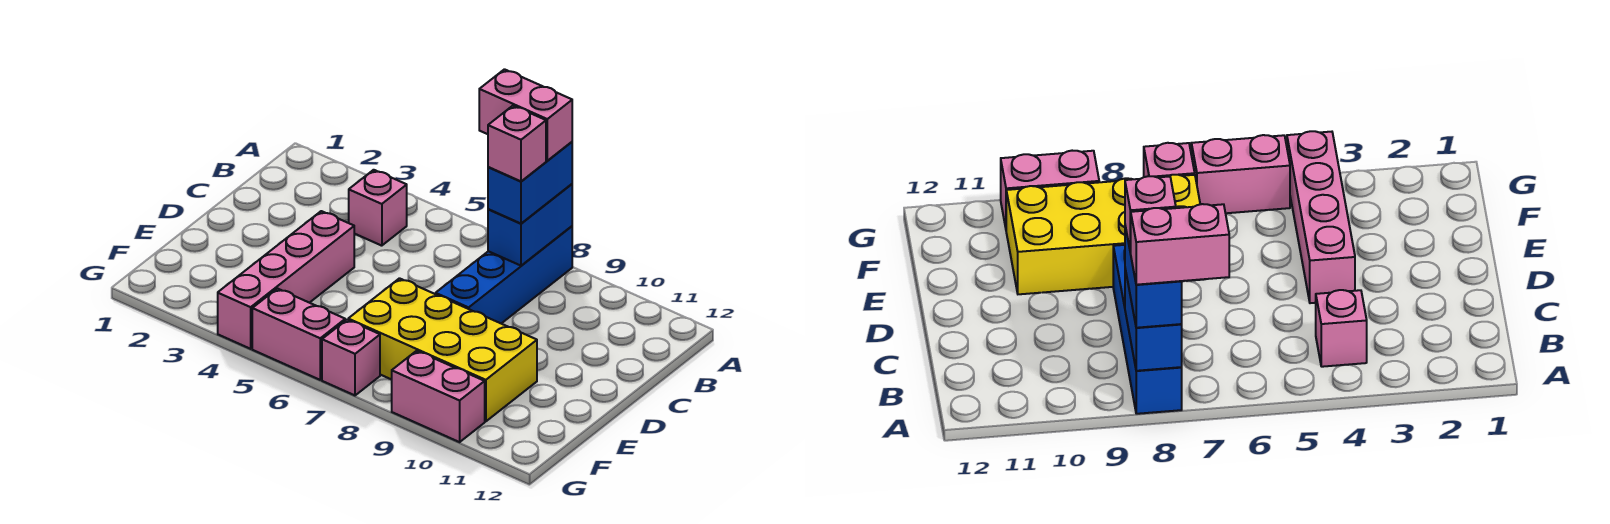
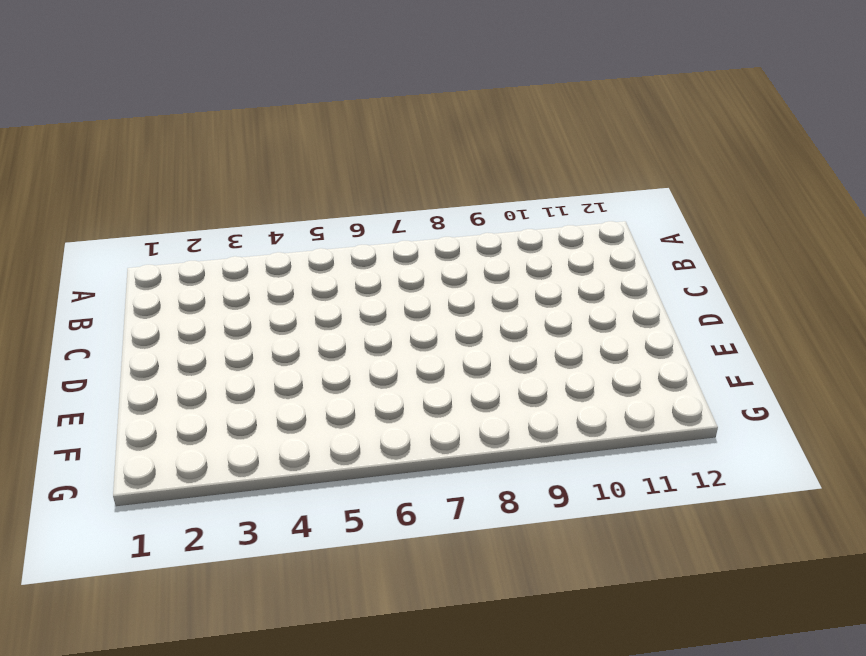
none -> blue brick A8:D8 level 1
none -> pink brick B4 level 1

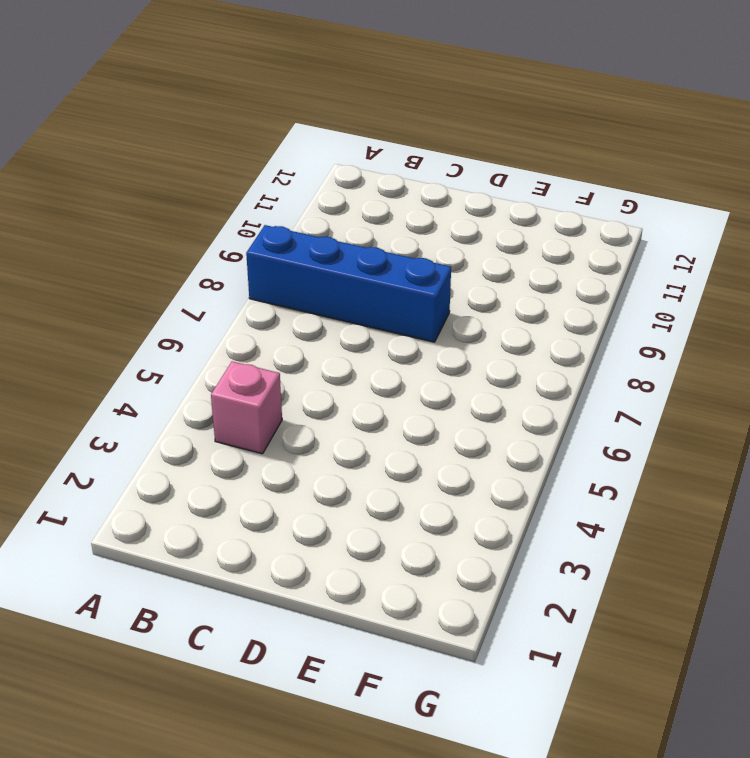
none -> pink brick D4:G4 level 1
none -> yellow brick E7:F10 level 1

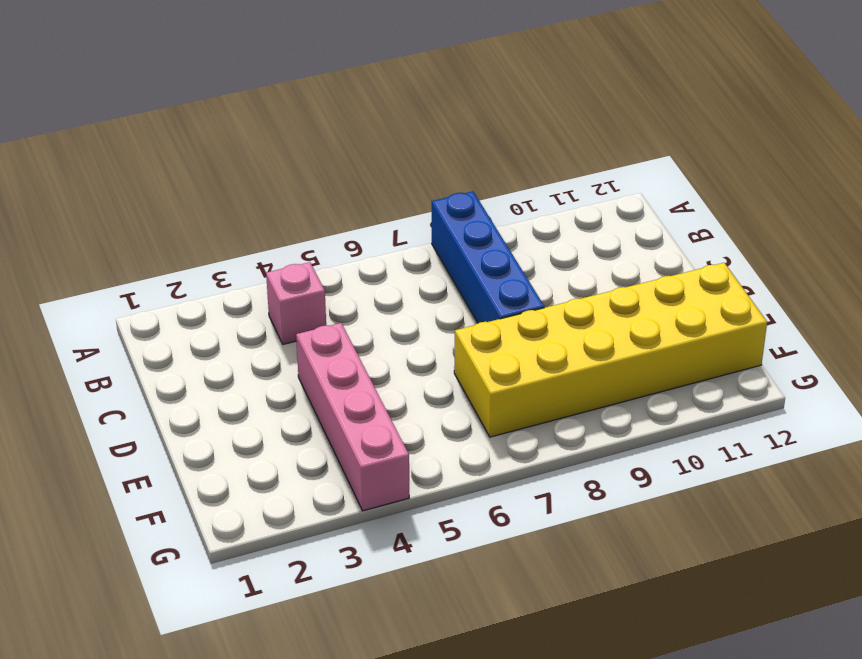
yellow brick E7:F12 level 1 -> yellow brick E7:F10 level 1
none -> pink brick G5:G6 level 1
none -> pink brick G7 level 1

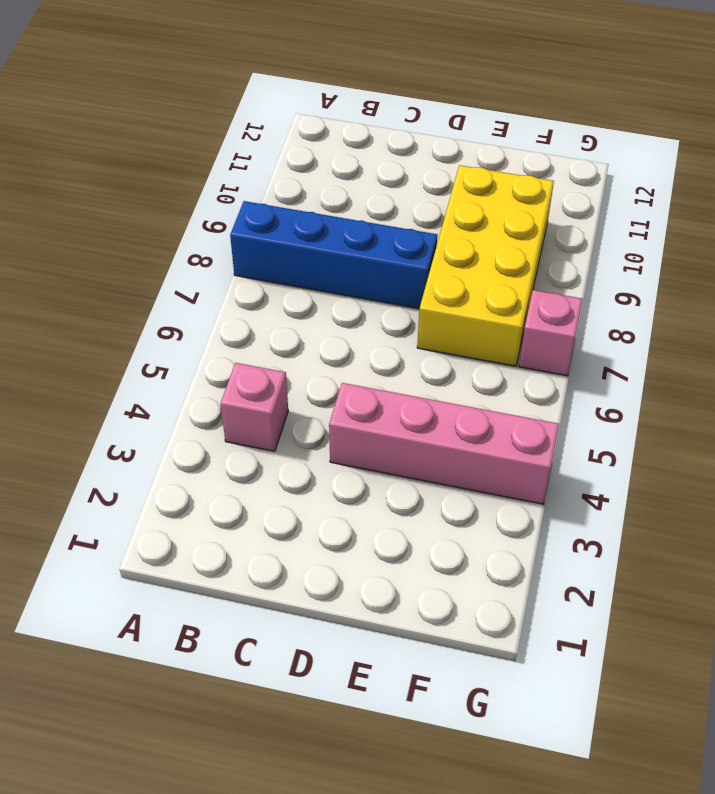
none -> pink brick G5:G6 level 1
none -> pink brick G9:G10 level 1

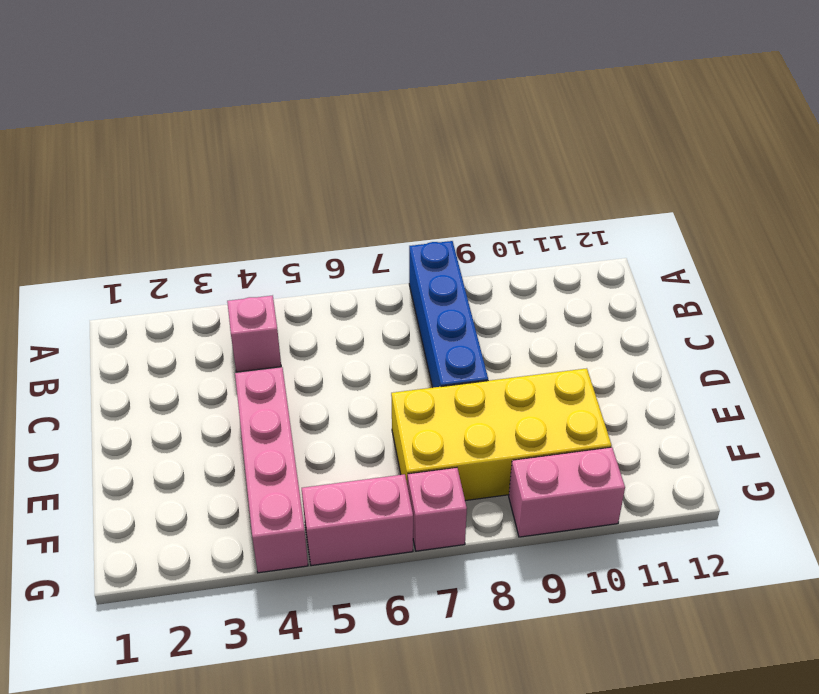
none -> blue brick A8:B8 level 2
none -> blue brick A8:B8 level 3

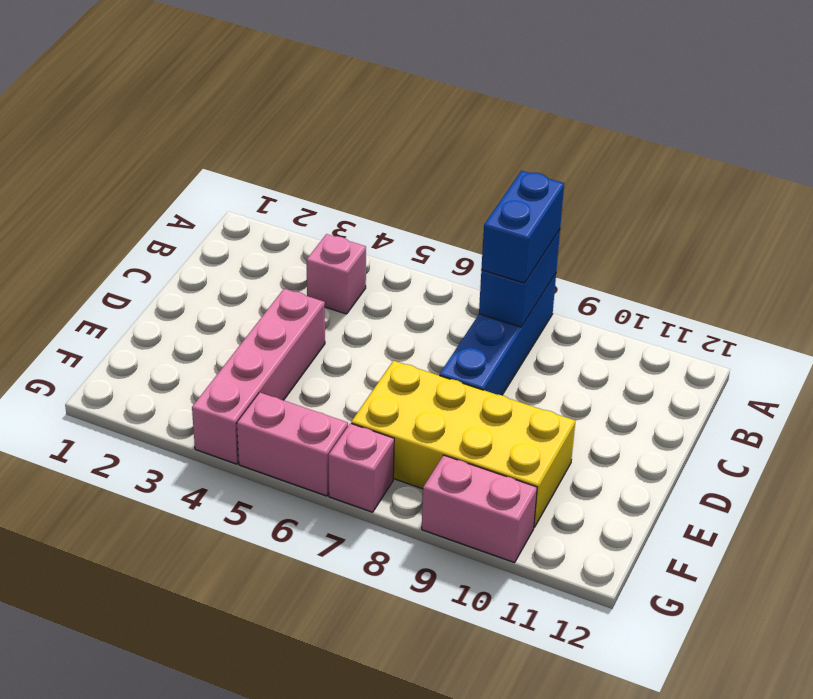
none -> pink brick A7:A8 level 4
none -> pink brick B8 level 4

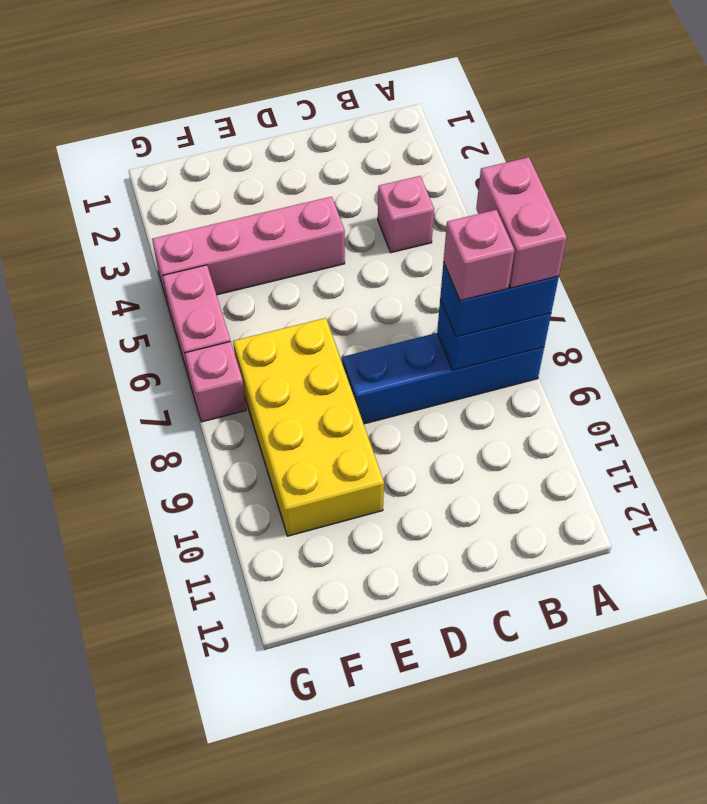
none -> pink brick G9:G10 level 1

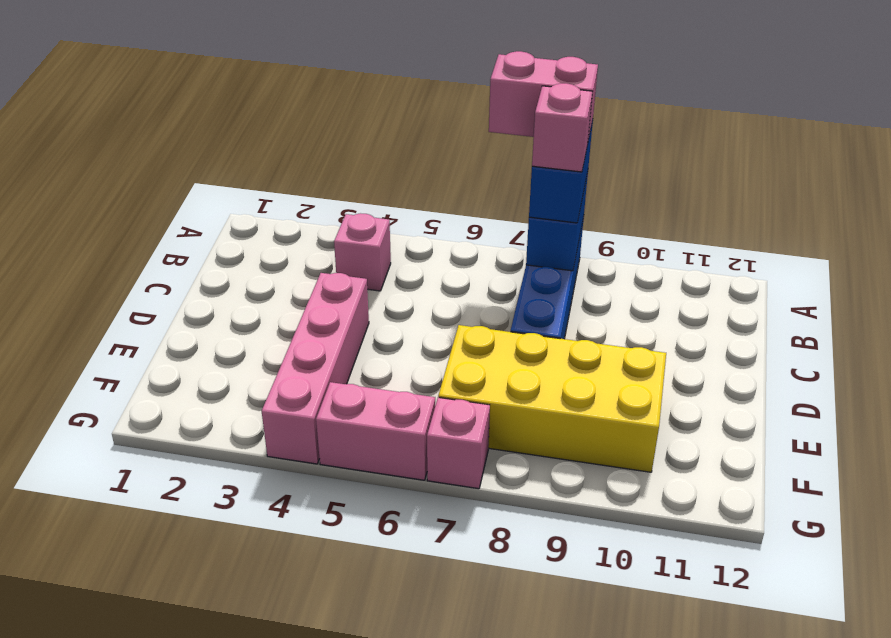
none -> pink brick G9:G10 level 1

